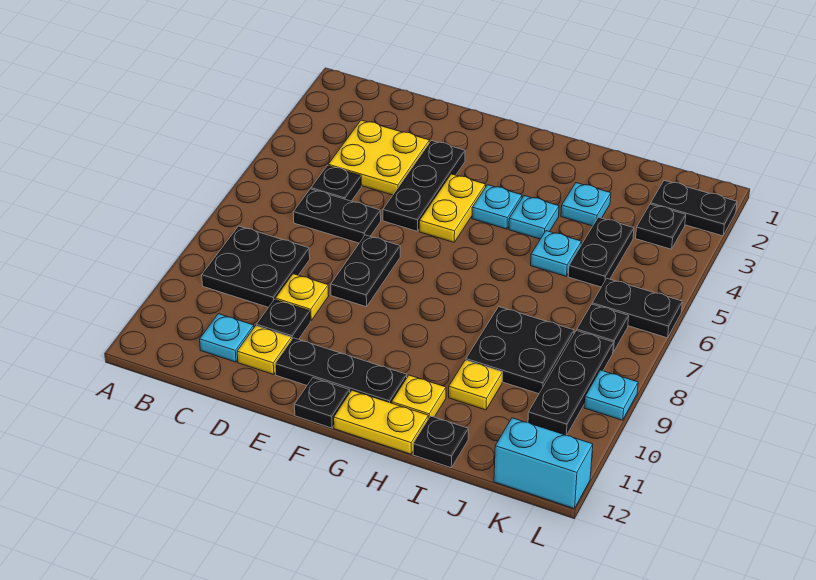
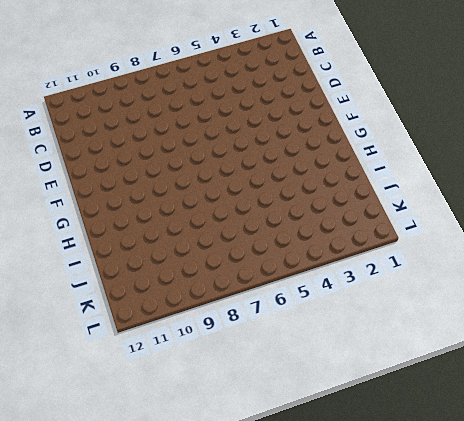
none -> black plate B8:C9 level 1
none -> yellow plate C3:D4 level 1
none -> black plate C5 level 1
none -> black plate C6:D6 level 1

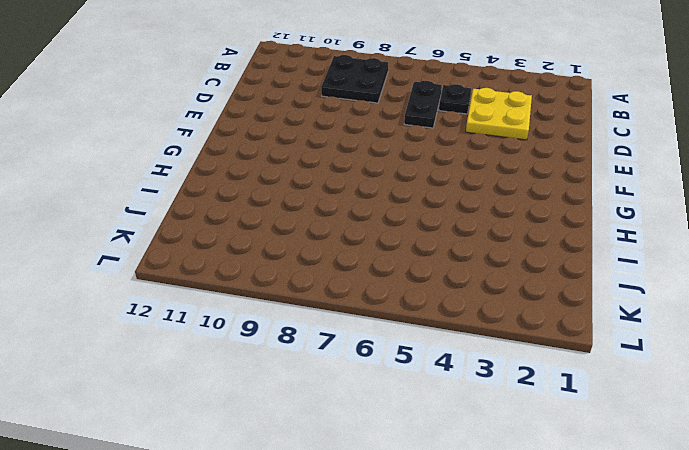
none -> cyan plate C11 level 1
none -> yellow plate D9 level 1
none -> black plate D10 level 1
none -> yellow plate D11 level 1

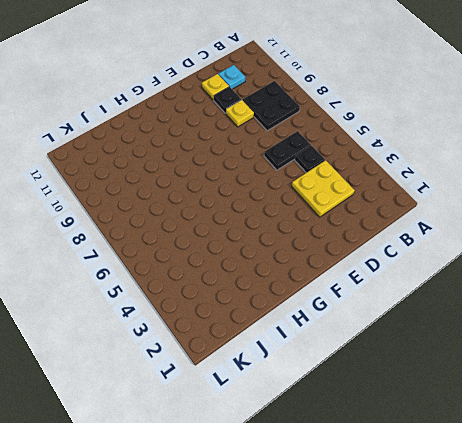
none -> black plate E3:E5 level 1
none -> black plate E7:E8 level 1
none -> black plate E11:G11 level 1
none -> yellow plate F4:F5 level 1

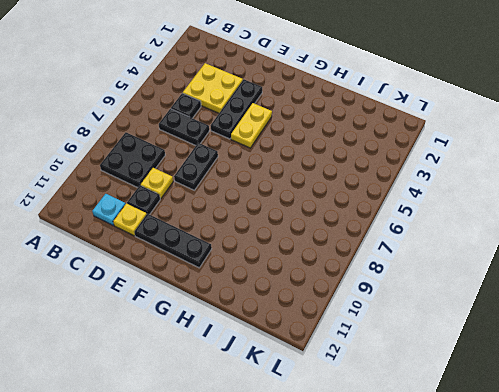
none -> black plate F12 level 1
none -> cyan plate G4 level 1
none -> yellow plate G12:H12 level 1
none -> cyan plate H4 level 1

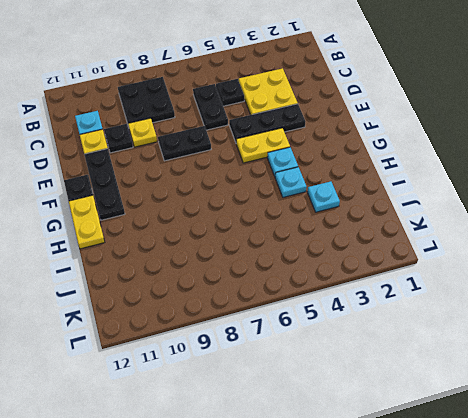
none -> yellow plate H11 level 1
none -> cyan plate I5 level 1
none -> black plate I8:J9 level 1
none -> yellow plate I10 level 1

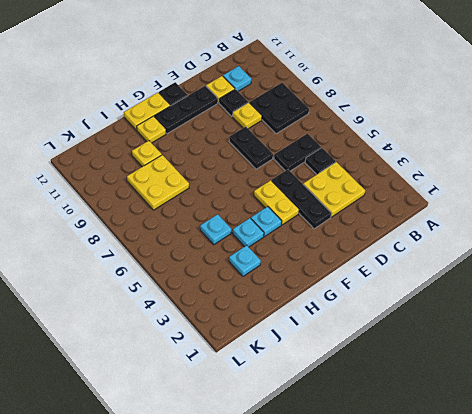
yellow plate I8:J9 level 1 -> black plate I8:J9 level 1
none -> black plate I12 level 1
none -> black plate J4:J5 level 1
none -> black plate K2:L2 level 1
none -> black plate K3 level 1

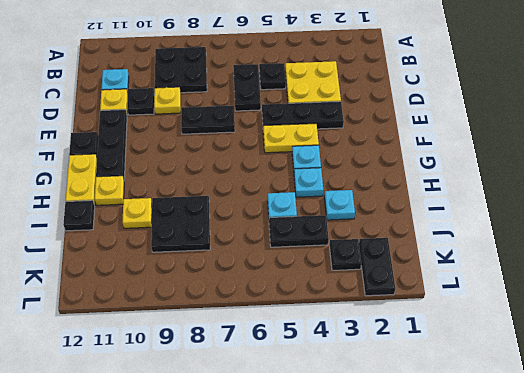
none -> black plate K6:L6 level 1
none -> black plate K7 level 1
none -> black plate K8:K10 level 1
none -> cyan brick K12:L12 level 1

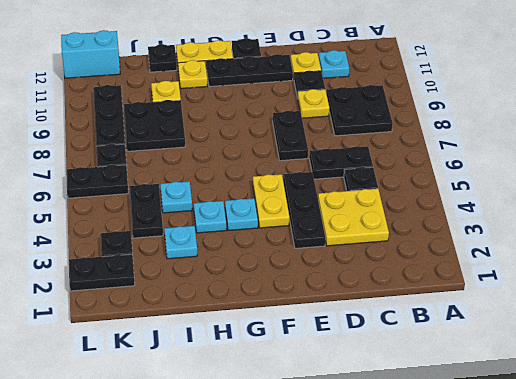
none -> cyan plate L9 level 1

